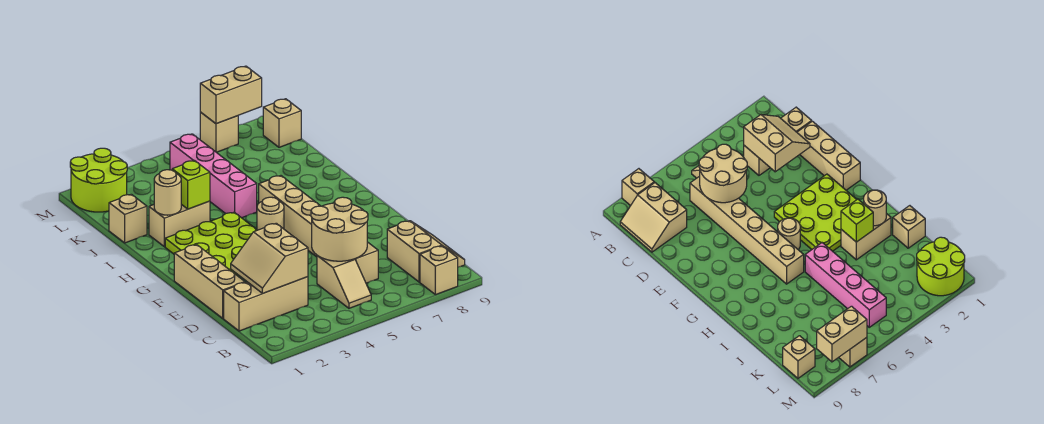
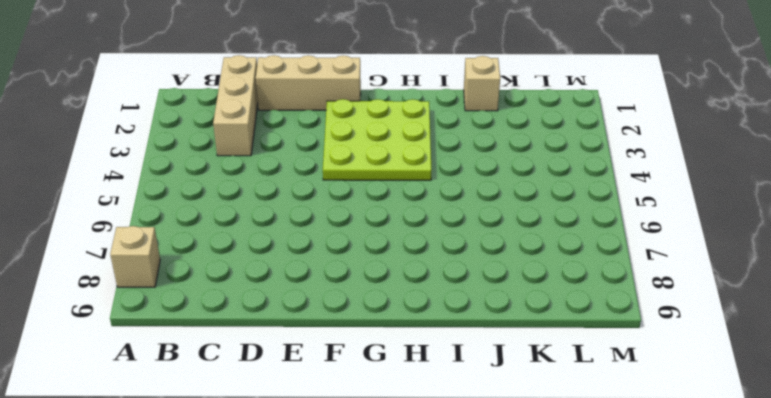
none -> tan slope B5:C5 level 1 top C
none -> tan slope B8:C9 level 1 top 8
none -> tan brick C6:H6 level 1

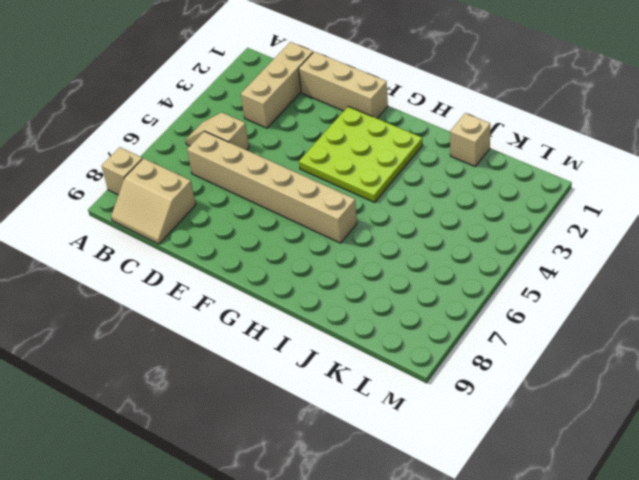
none -> tan round brick G5 level 1
none -> tan brick I2:I3 level 1
none -> pink brick I5:L5 level 1

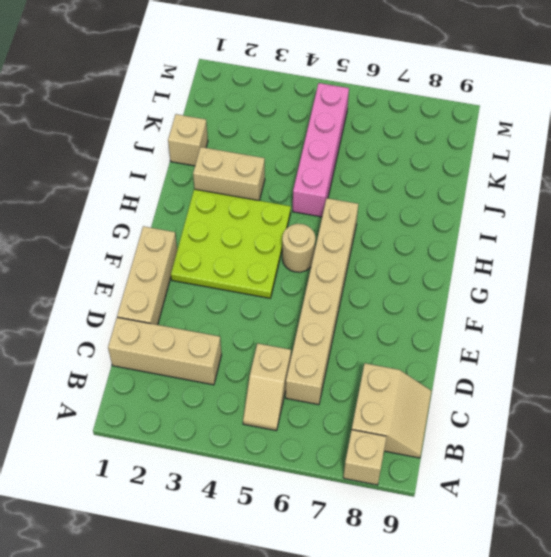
none -> lime round brick L1:M2 level 1
none -> tan brick L9 level 1
none -> tan brick M7 level 1

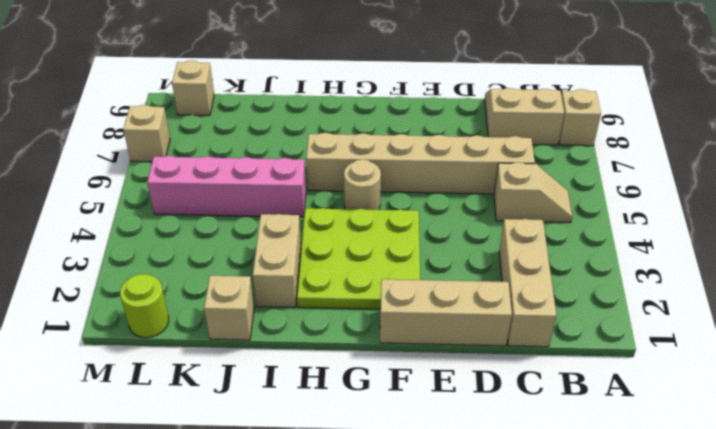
lime round brick L1 level 1 -> lime round brick L1:M2 level 1
none -> tan slope C2:D3 level 2 top 3
none -> tan round brick C5:D6 level 2
none -> tan round brick I2 level 2

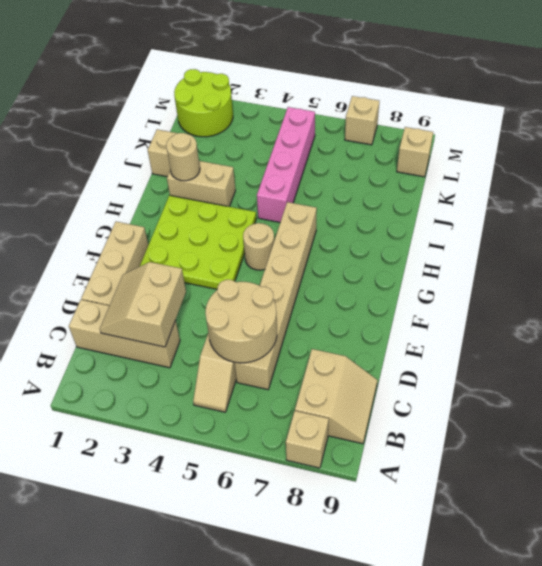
none -> lime brick I3 level 2
none -> tan brick M7:M8 level 2

